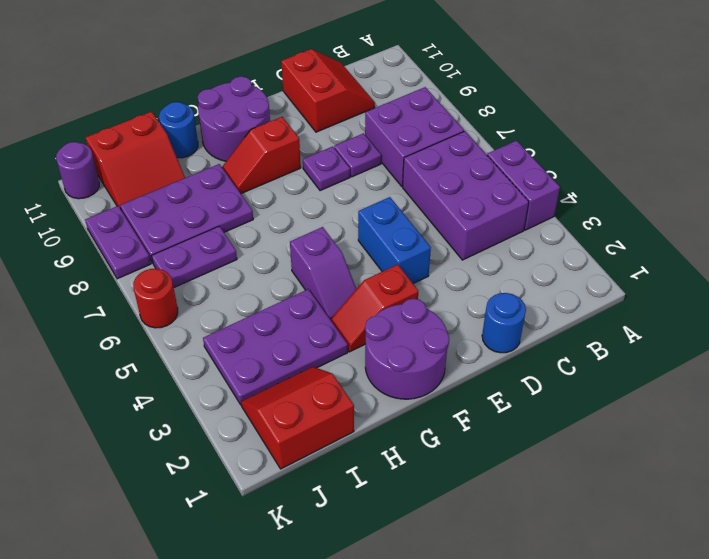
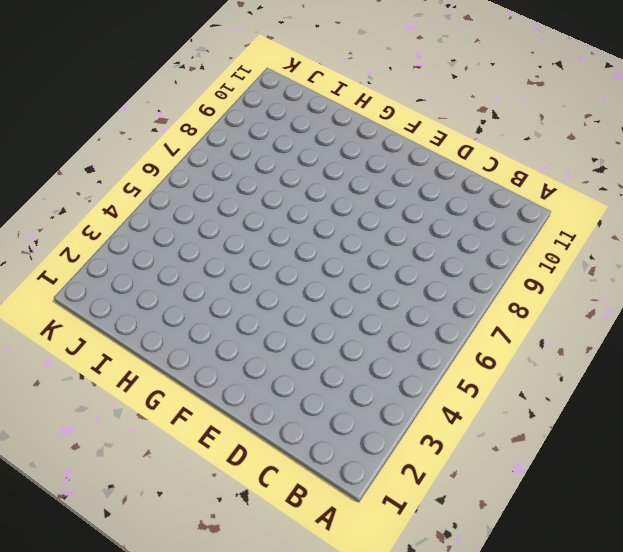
none -> purple brick A4:A5 level 1
none -> purple brick B4:C6 level 1
none -> purple brick B7:C8 level 1

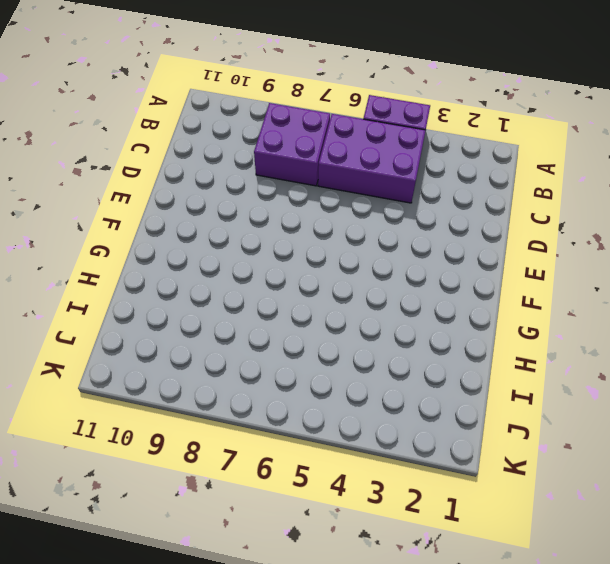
none -> red slope C10:D11 level 1 top D
none -> blue round brick D1 level 1
none -> purple plate D8 level 1

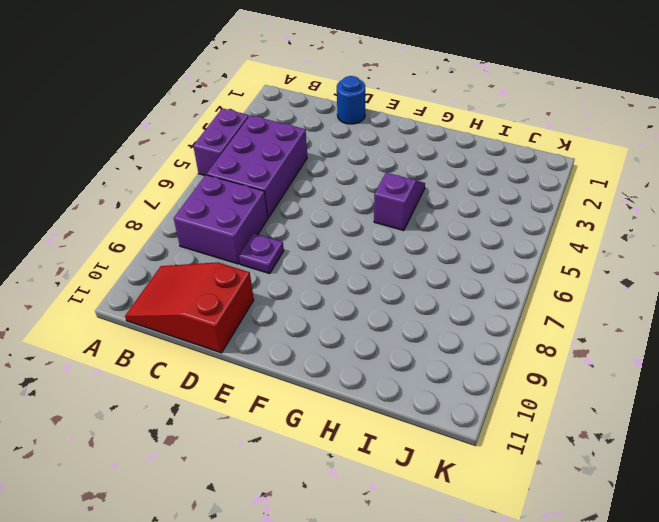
red slope B10:D11 level 1 top D -> red slope C10:D11 level 1 top D
none -> blue brick E4:E5 level 1
none -> purple plate E8 level 1
none -> purple round brick F1:G2 level 1

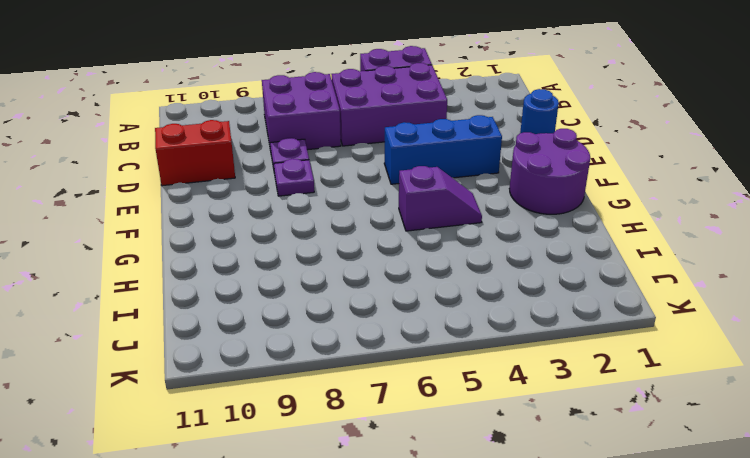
blue brick E3:E5 level 1 -> blue brick E4:E5 level 1
none -> red slope F3:G3 level 1 top F
none -> red slope F9:G9 level 1 top F
none -> purple round brick F10:G11 level 1

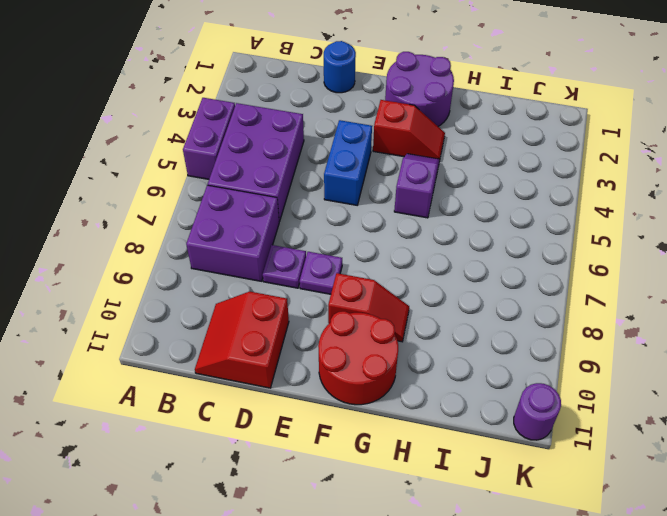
red round brick F10:G11 level 1 -> purple round brick F10:G11 level 1
none -> purple plate H3:J4 level 1
none -> purple plate H8:J9 level 1
none -> blue round brick H11 level 1

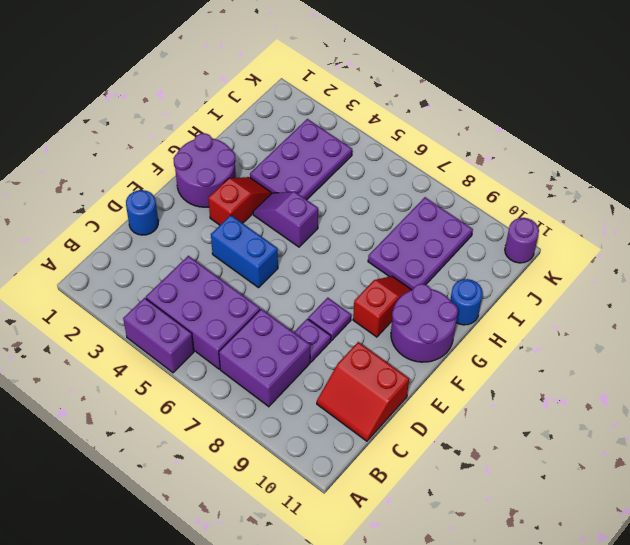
none -> red slope I1:J2 level 1 top 1
none -> purple plate I7:J7 level 1
none -> red slope I10:J11 level 1 top 11

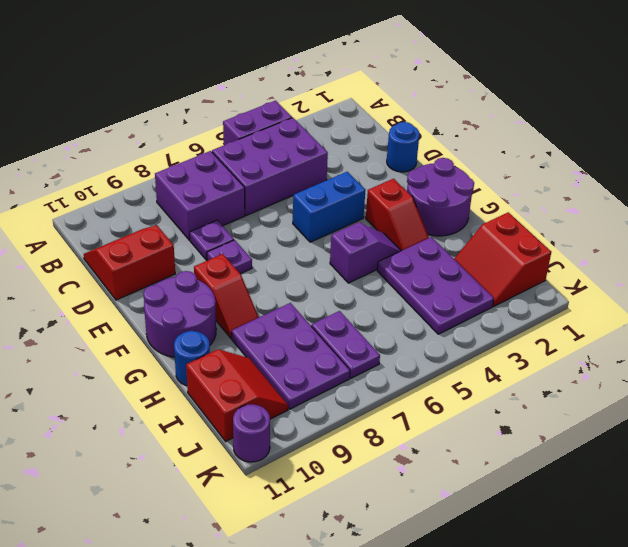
none -> red round brick K6 level 1
none -> purple plate K8:K9 level 1

